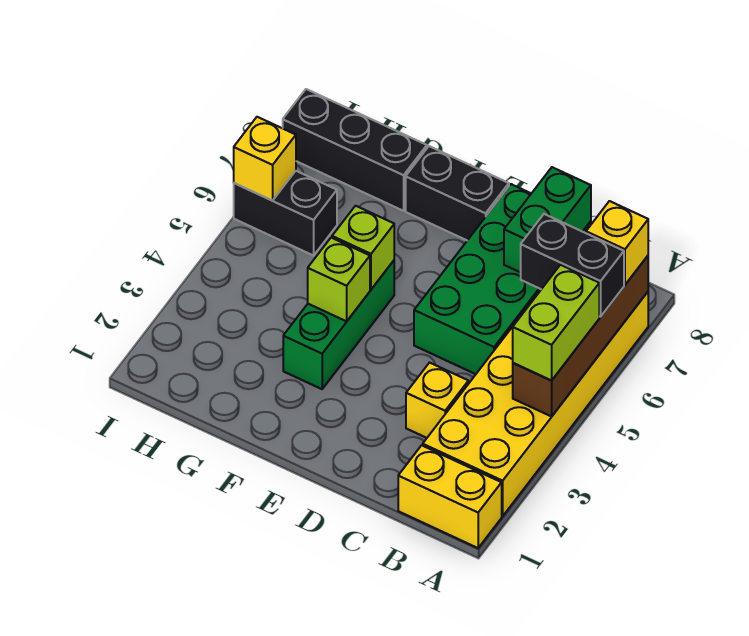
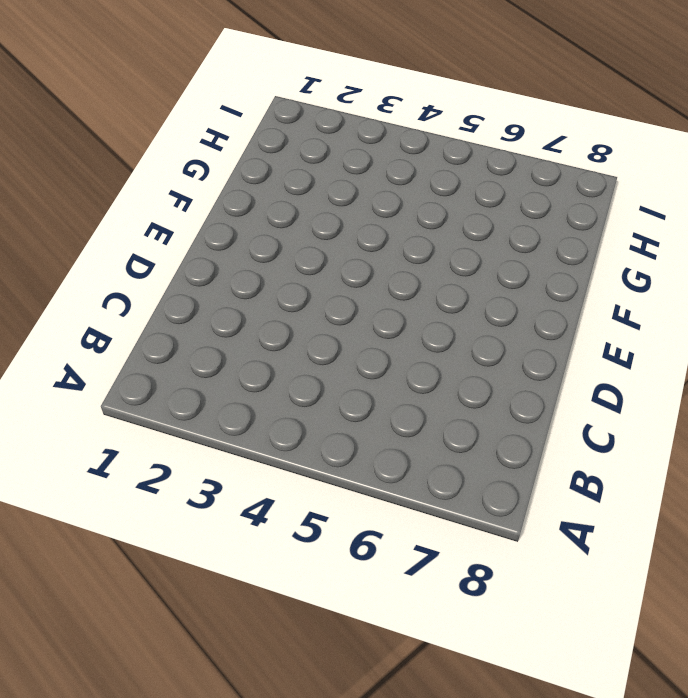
none -> yellow brick A1:B1 level 1
none -> yellow brick A2:B7 level 1
none -> yellow brick C3 level 1

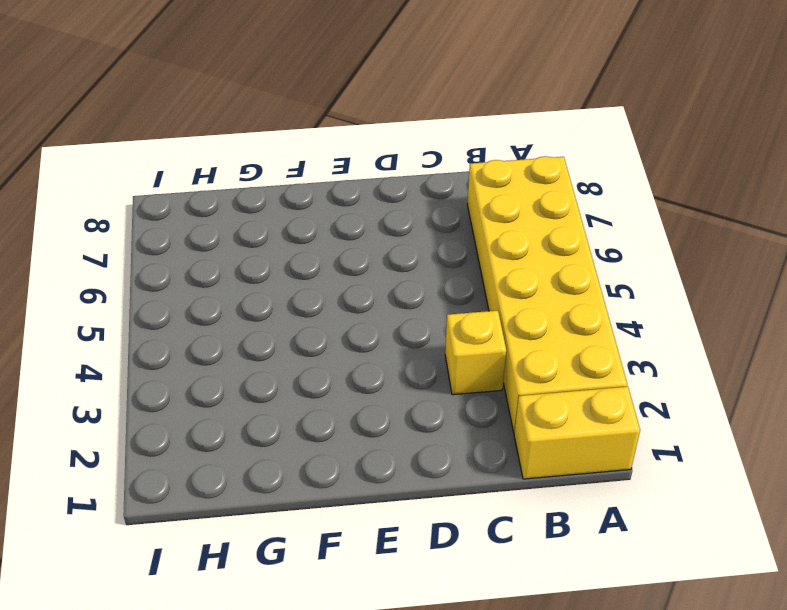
none -> green brick C5:D8 level 1
none -> black brick E8:F8 level 1
none -> green brick F3:F5 level 1

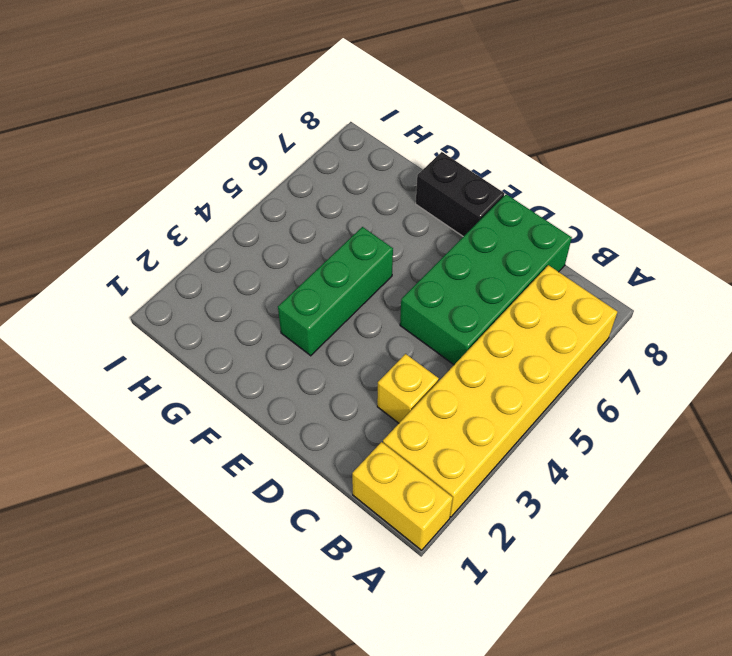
none -> black brick G8:I8 level 1
none -> black brick H6:I6 level 1
none -> brown brick A4:A7 level 2

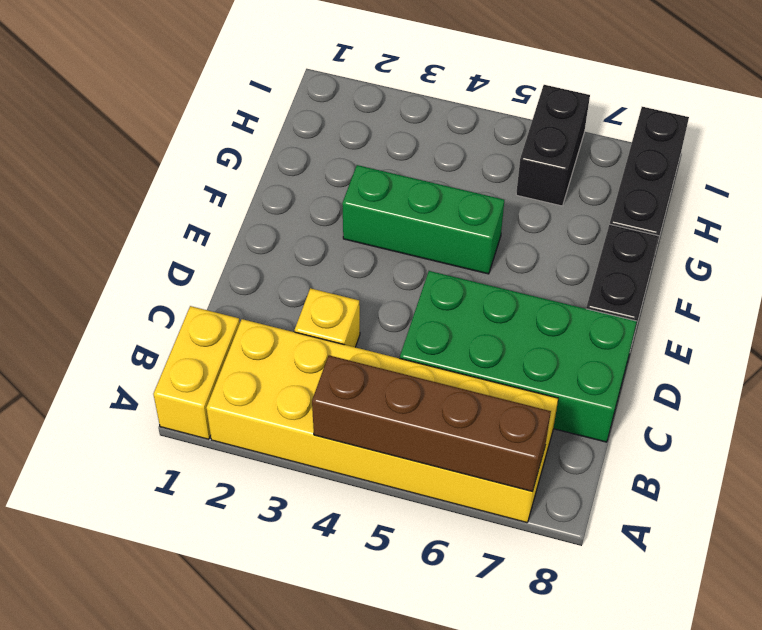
none -> green brick C7:C8 level 2
none -> lime brick F4 level 2
none -> lime brick F5 level 2

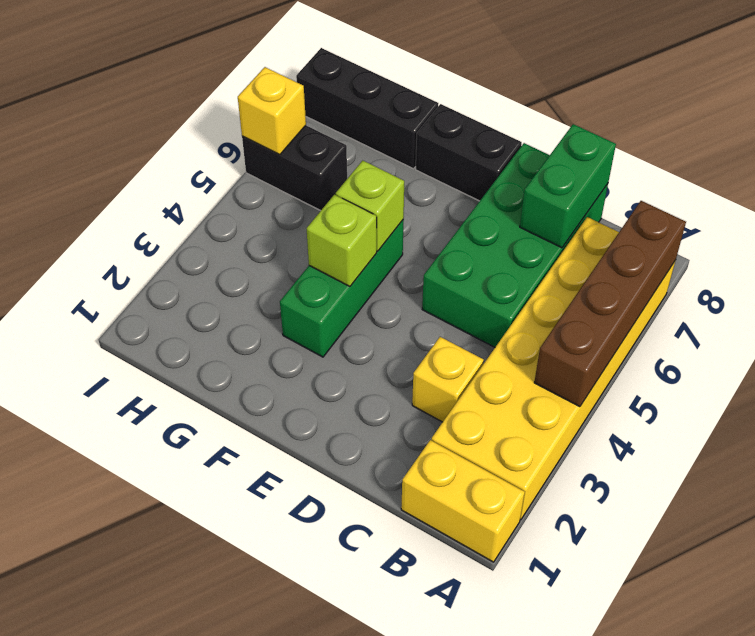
none -> lime brick A4:A5 level 3
none -> black brick A6:B6 level 3
none -> yellow brick A7 level 3

